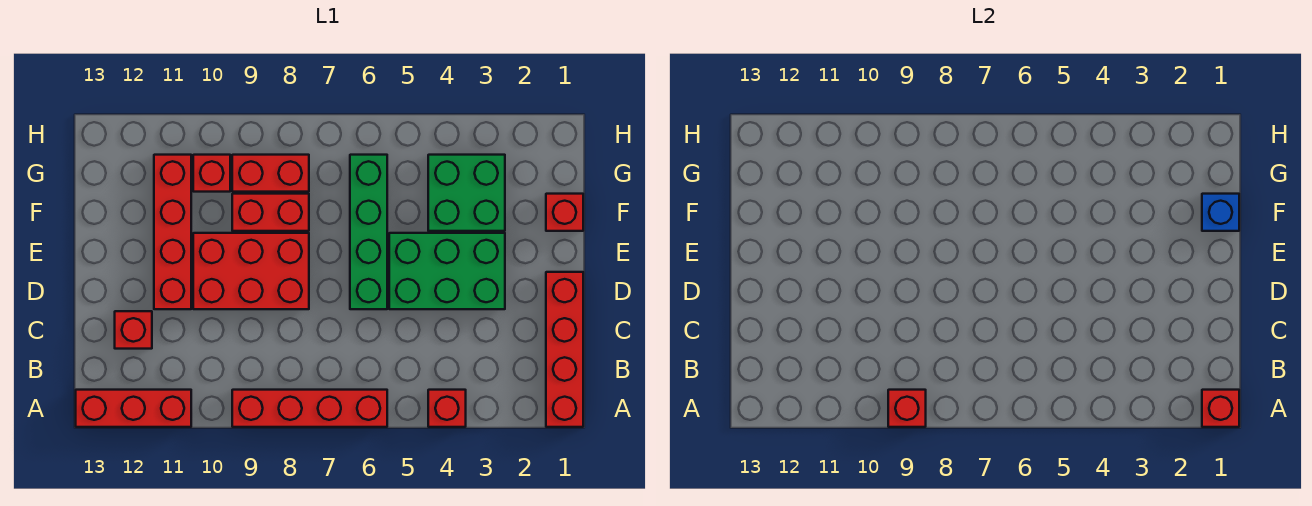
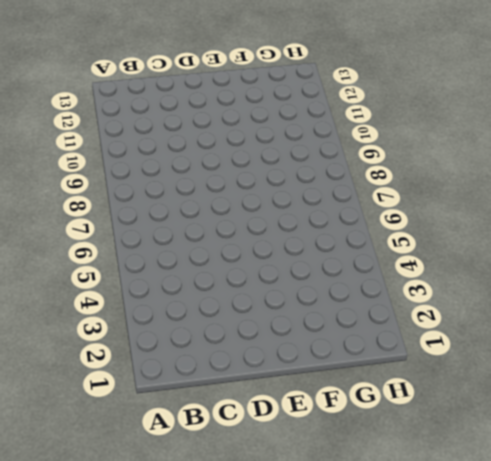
none -> red brick A1:D1 level 1
none -> red brick A4 level 1
none -> red brick A6:A9 level 1

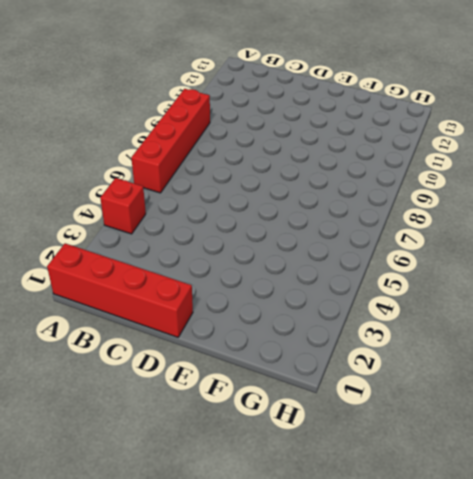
none -> red brick A11:A13 level 1
none -> red brick C12 level 1
none -> green brick D3:E5 level 1

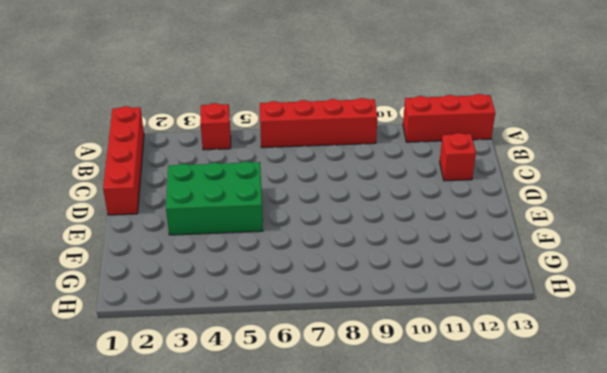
none -> green brick D6:G6 level 1
none -> red brick D8:E10 level 1
none -> red brick D11:G11 level 1

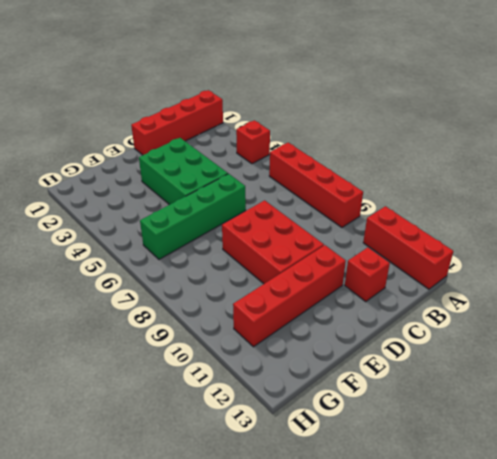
none -> red brick F1 level 1
none -> green brick F3:G4 level 1
none -> red brick F8:F9 level 1

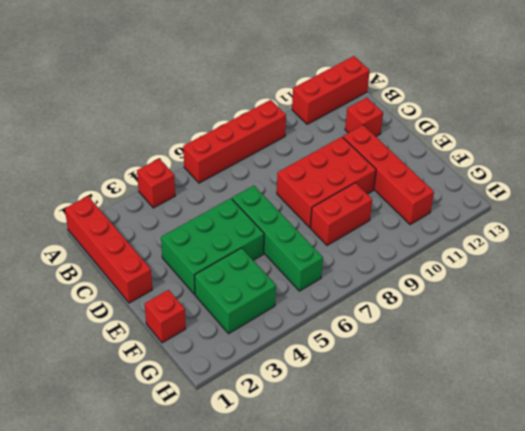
none -> red brick G8:G9 level 1
none -> red brick G10 level 1
none -> red brick A1 level 2

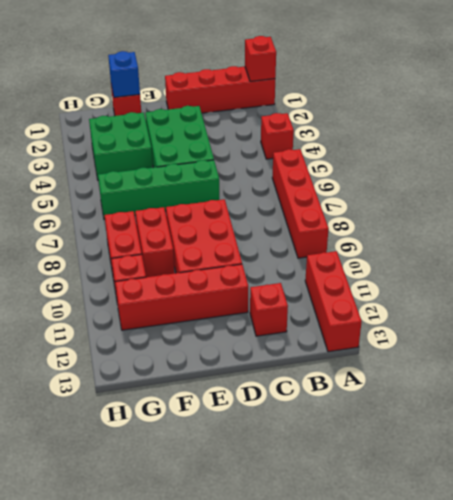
none -> red brick A9 level 2

